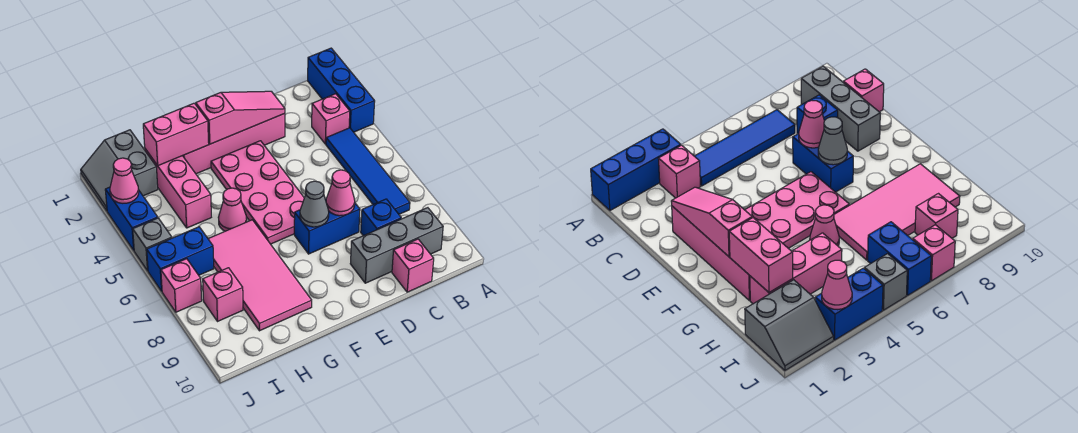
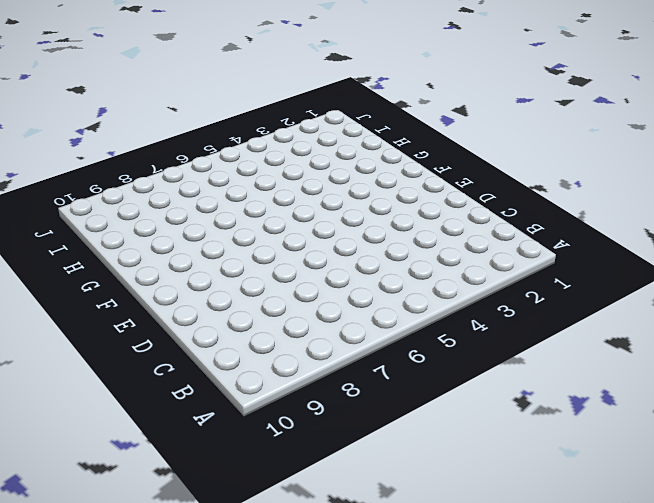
none -> blue brick A1:A3 level 1
none -> pink brick B3 level 1
none -> blue tile B4:B7 level 1

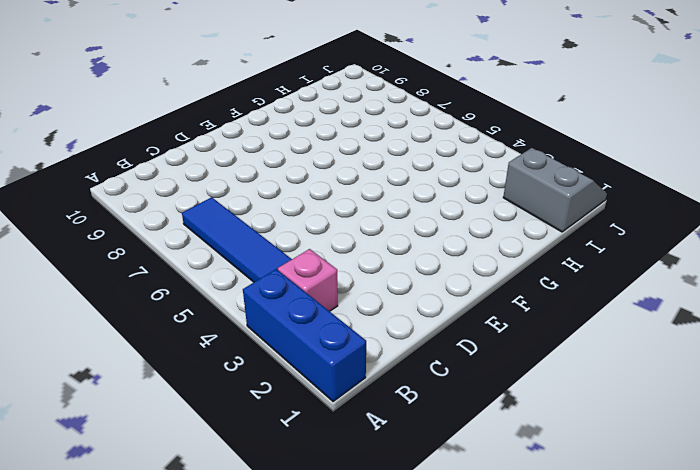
none -> grey brick B9:D9 level 1
none -> blue brick C8 level 1
none -> pink brick C10 level 1

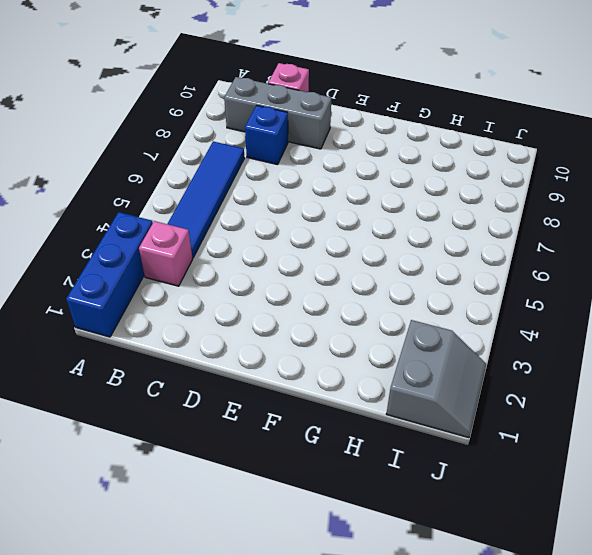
none -> pink brick D2:G2 level 1
none -> blue brick D7:E7 level 1
none -> pink plate E3:F6 level 1

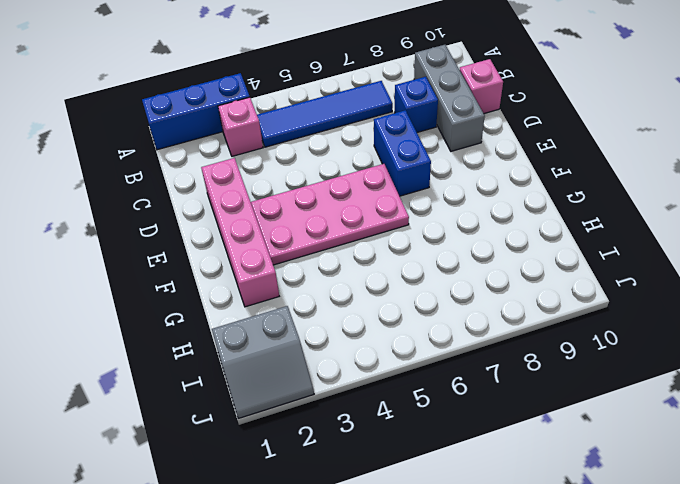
none -> pink cone G5 level 1
none -> pink tile G6:H9 level 1
none -> pink brick H2:H4 level 1

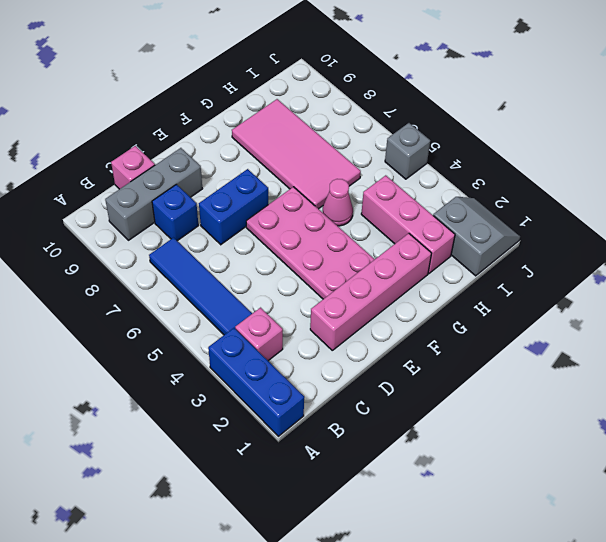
none -> blue brick I6:J6 level 1
none -> pink brick I8 level 1
none -> blue brick J3:J4 level 1

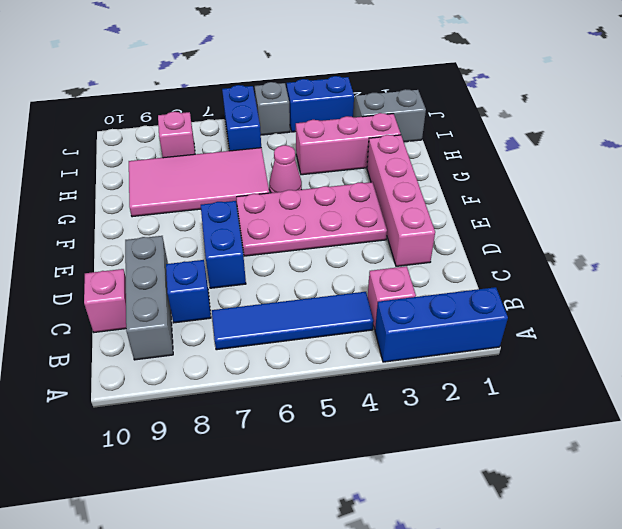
none -> pink brick J7 level 1
none -> pink slope D2:F2 level 2 top F
none -> pink cone D7 level 2

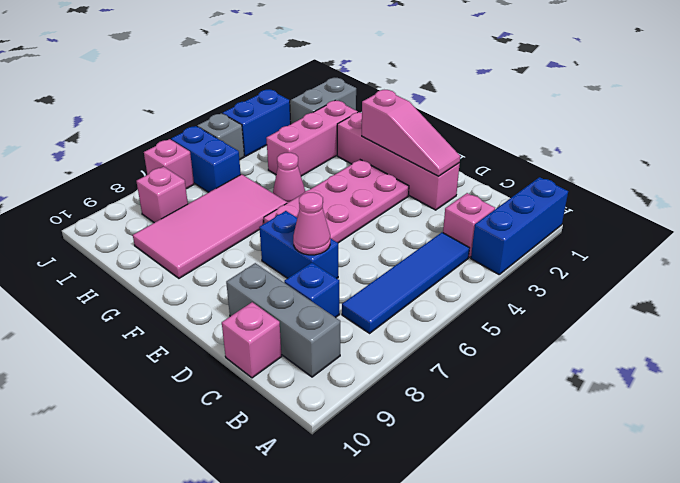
none -> grey cone E7 level 2
none -> pink brick G2:H2 level 2
none -> pink cone J3 level 2

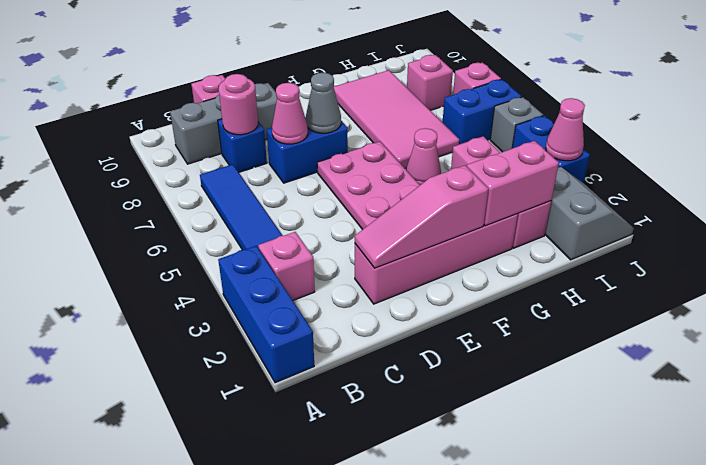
pink round brick C8 level 2 -> none

